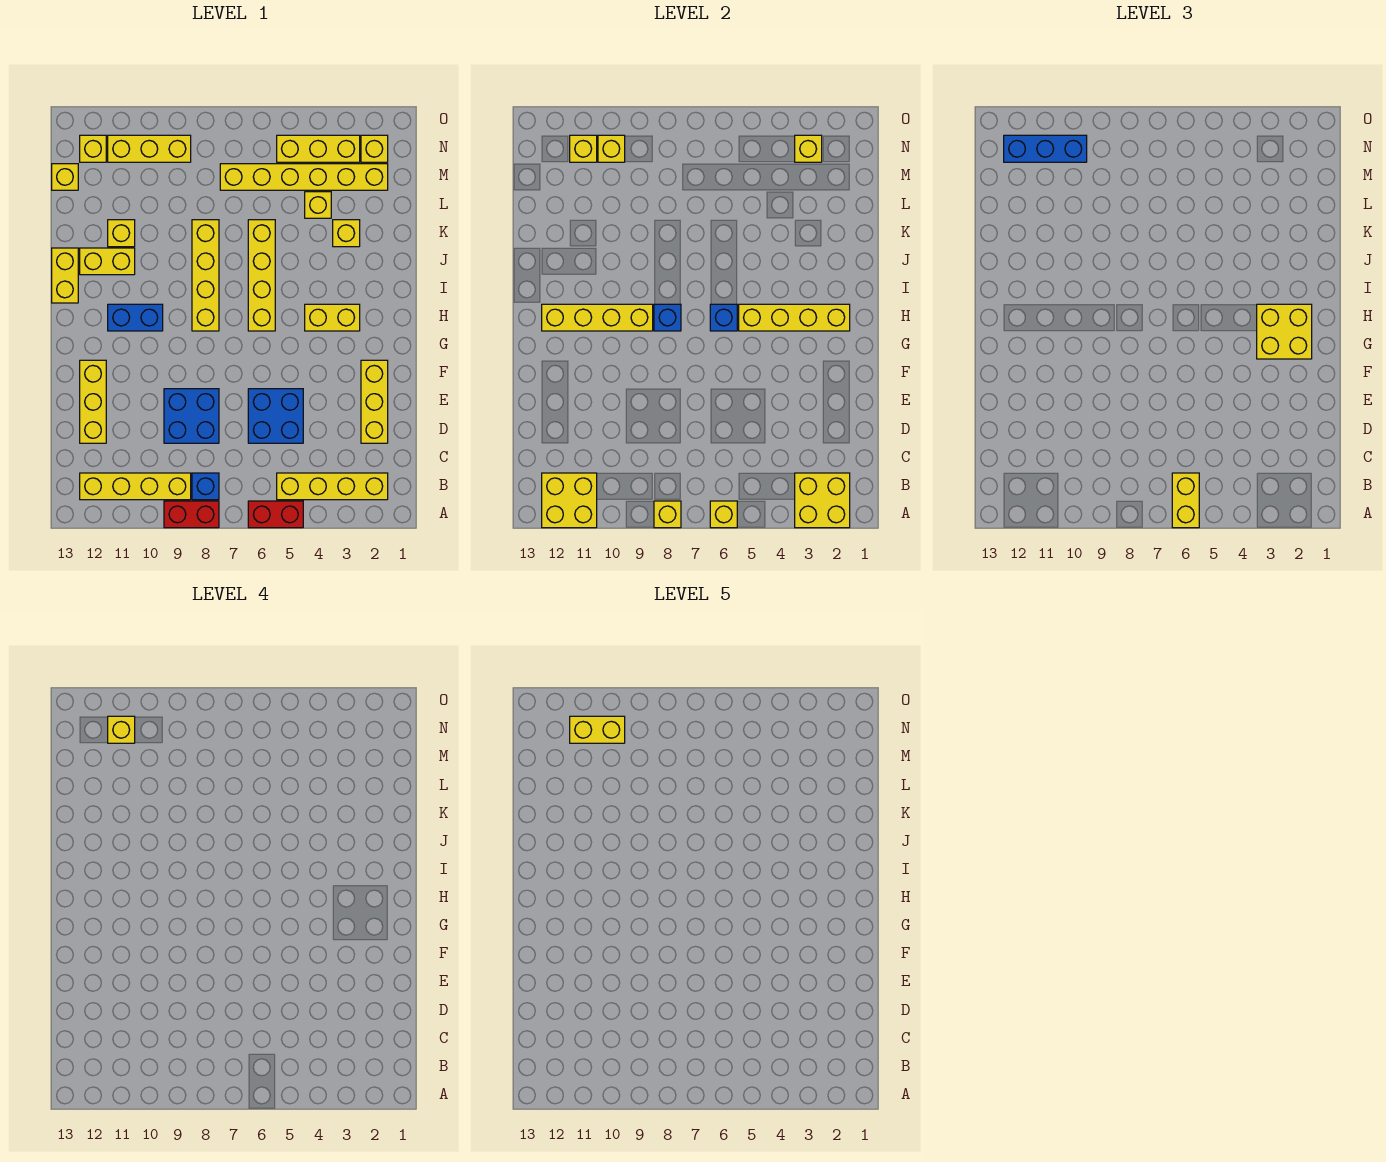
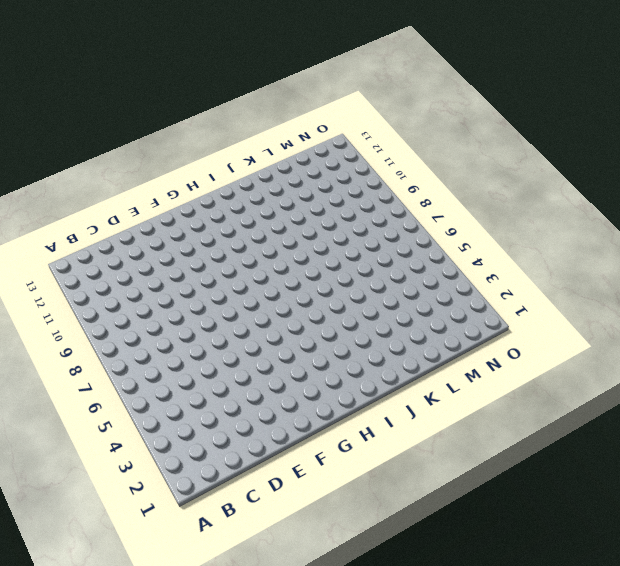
none -> red brick A5:A6 level 1
none -> red brick A8:A9 level 1
none -> yellow brick B2:B5 level 1
none -> blue brick B8 level 1

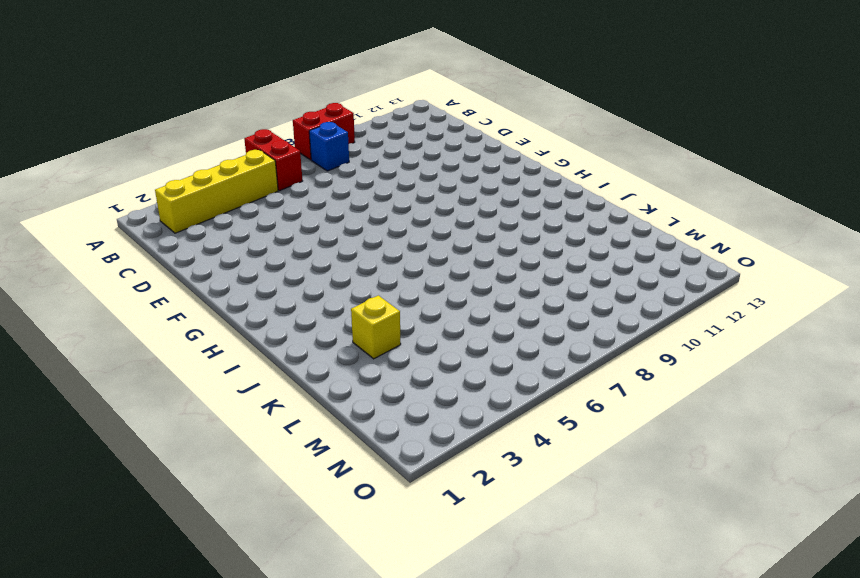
red brick A6:B6 level 1 -> red brick A5:A6 level 1
none -> yellow brick B9:B12 level 1
none -> yellow brick D2:F2 level 1
none -> blue brick D5:E6 level 1
none -> blue brick D8:E9 level 1

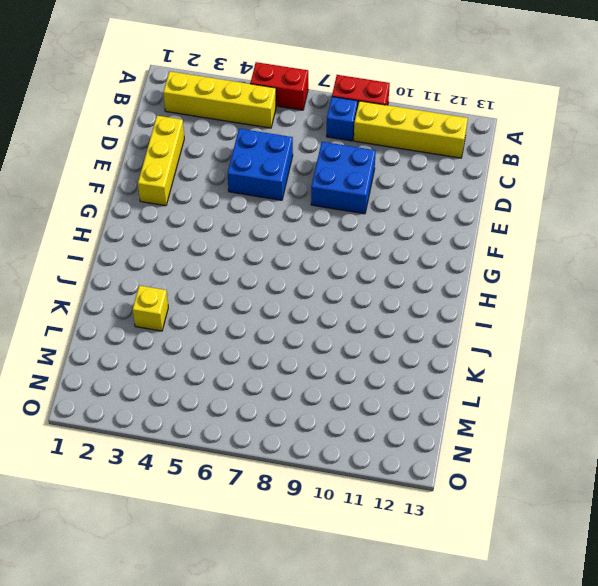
none -> yellow brick D12:F12 level 1
none -> yellow brick H3:H4 level 1
none -> yellow brick H6:K6 level 1
none -> yellow brick H8:K8 level 1

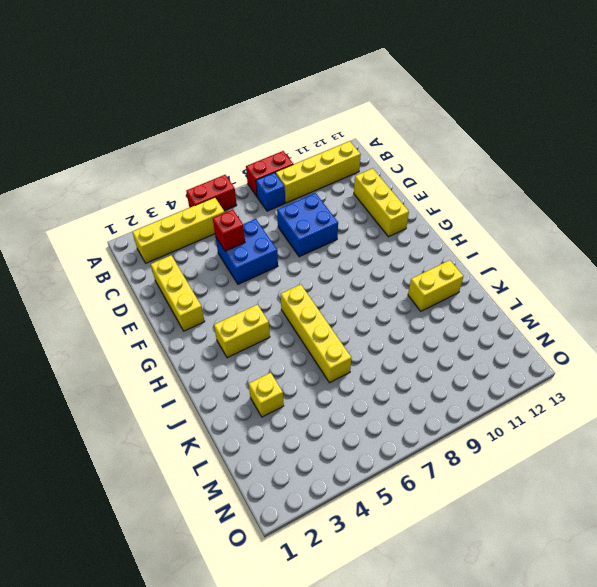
red brick D5 level 2 -> none
none -> yellow brick H8:K8 level 1
none -> blue brick H10:H11 level 1
none -> yellow brick I13:J13 level 1
none -> yellow brick K11 level 1

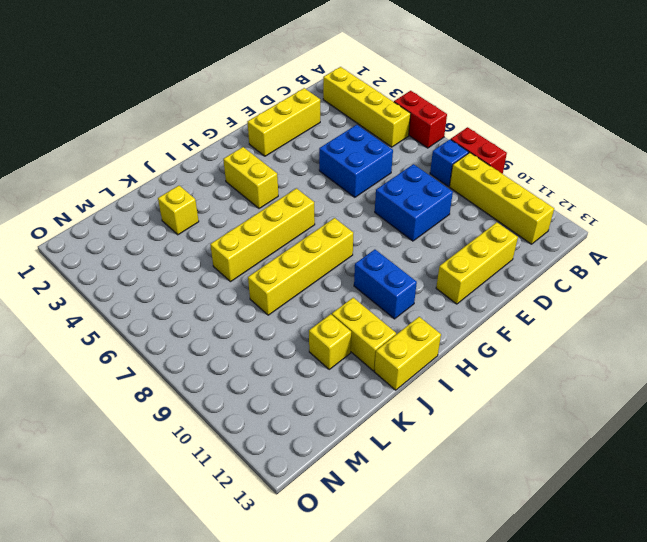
none -> yellow brick L4 level 1
none -> yellow brick M2:M7 level 1
none -> yellow brick M13 level 1
none -> yellow brick N2 level 1

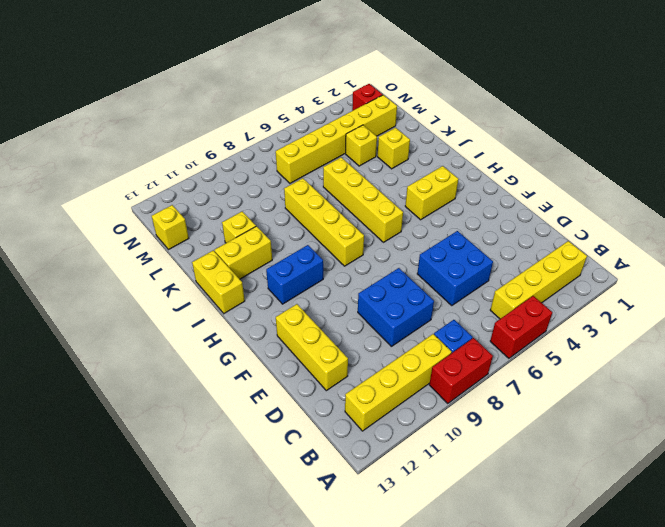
red brick N2 level 1 -> yellow brick N2 level 1
none -> yellow brick D2:F2 level 1
none -> yellow brick N3:N5 level 1
none -> yellow brick N9:N11 level 1
none -> yellow brick N12 level 1

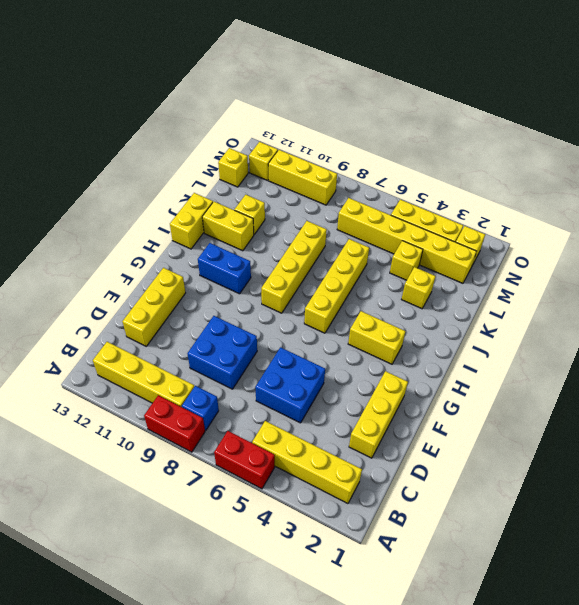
none -> yellow brick A2:B3 level 2
none -> yellow brick A6 level 2
none -> yellow brick A8 level 2
none -> yellow brick A11:B12 level 2

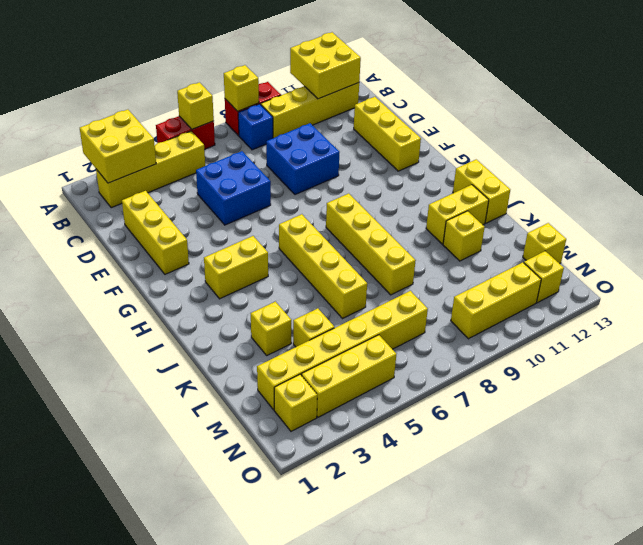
none -> blue brick H10:H11 level 1
none -> yellow brick H2:H5 level 2
none -> blue brick H6 level 2
none -> blue brick H8 level 2

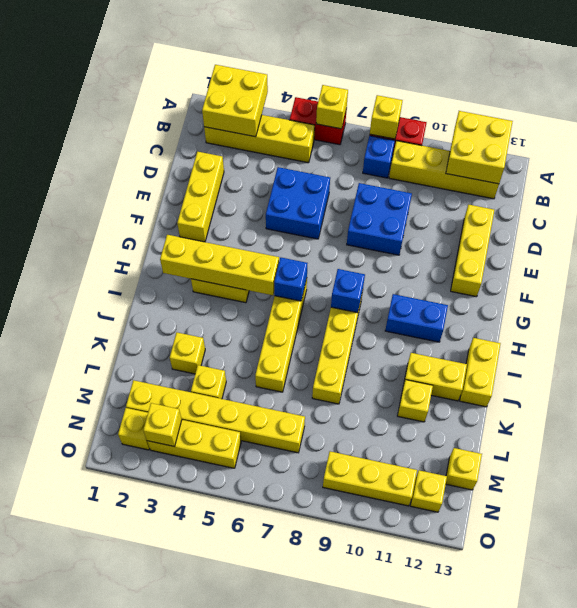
none -> yellow brick H9:H12 level 2
none -> yellow brick N10 level 2
none -> yellow brick N11 level 2
none -> yellow brick A6:B6 level 3

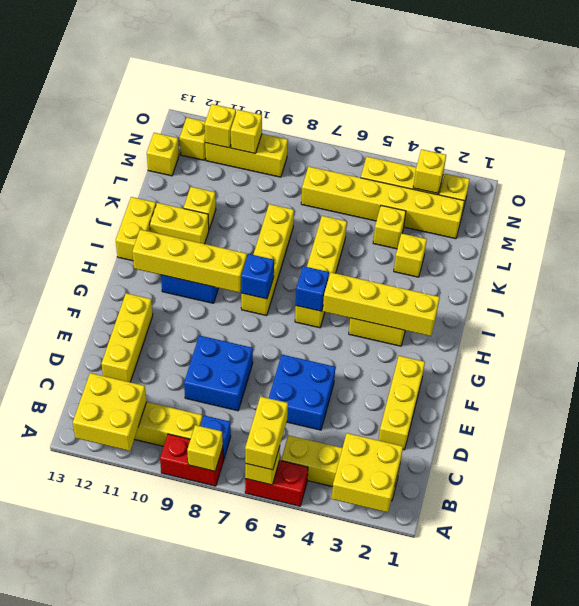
none -> yellow brick G2:H3 level 3
none -> blue brick N10:N12 level 3
none -> yellow brick N11 level 4
none -> yellow brick N10:N11 level 5

